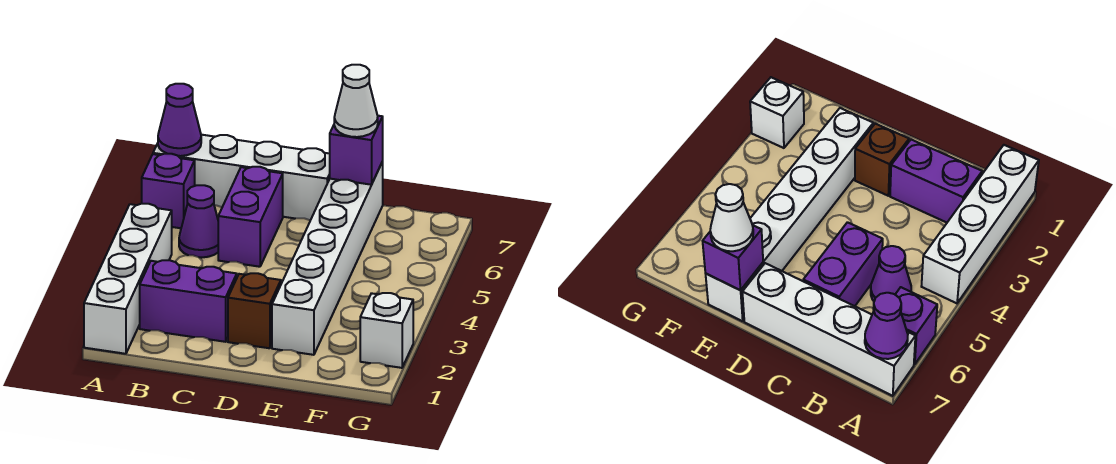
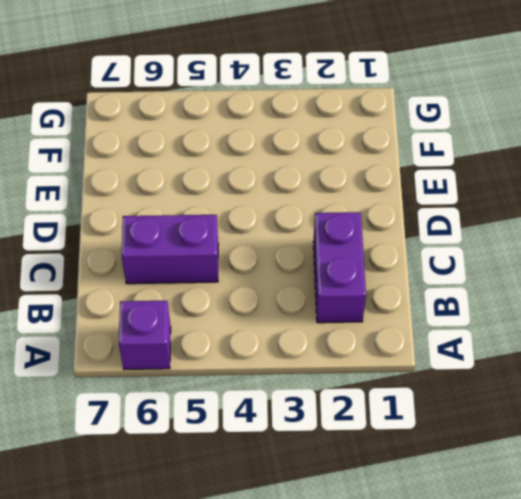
none -> white brick A1:A4 level 1
none -> white brick A7:D7 level 1
none -> purple cone B5 level 1

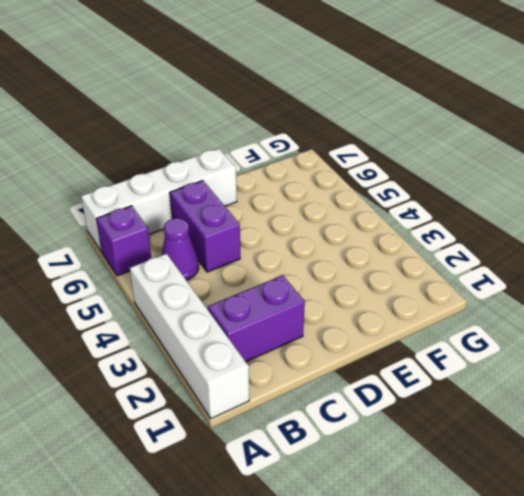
none -> brown brick D2 level 1
none -> white brick E2:E7 level 1
none -> white brick G2 level 1

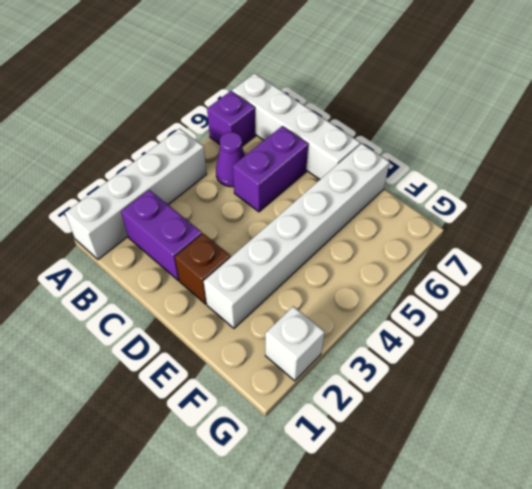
none -> purple cone A7 level 2
none -> purple brick E7 level 2
none -> white cone E7 level 3

